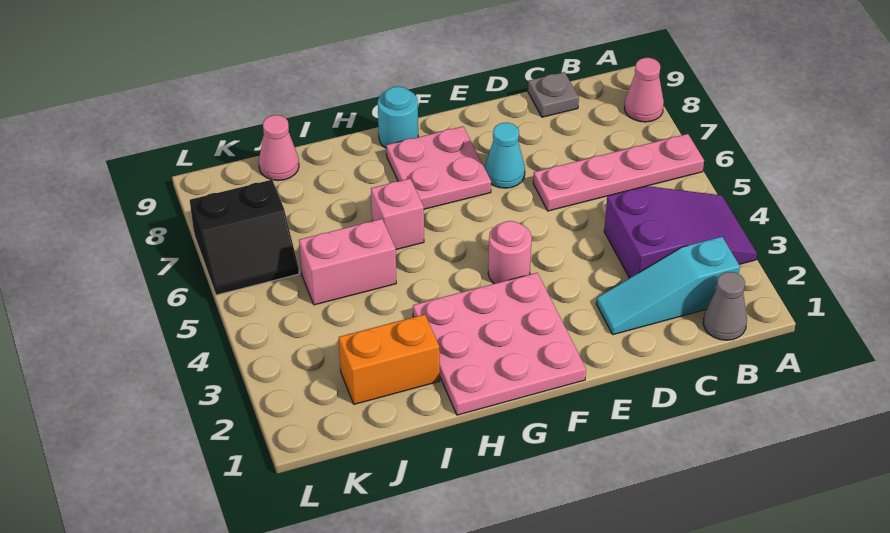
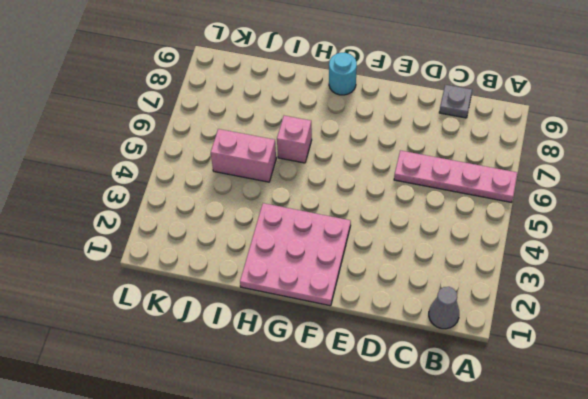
none -> purple slope A3:C4 level 1 top C
none -> pink cone A8 level 1
none -> cyan slope B2:D2 level 1 top B

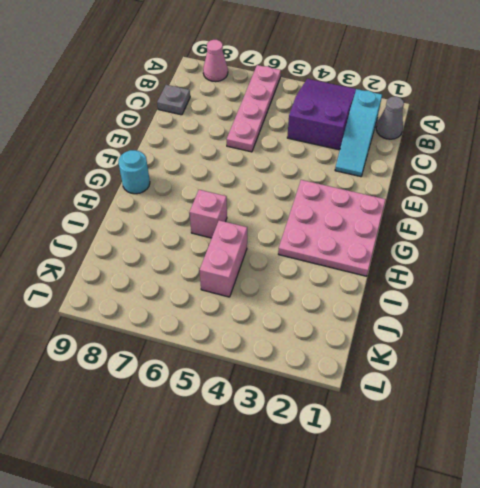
none -> cyan cone E7 level 1
none -> pink round brick F4 level 1
none -> pink plate F7:G8 level 1

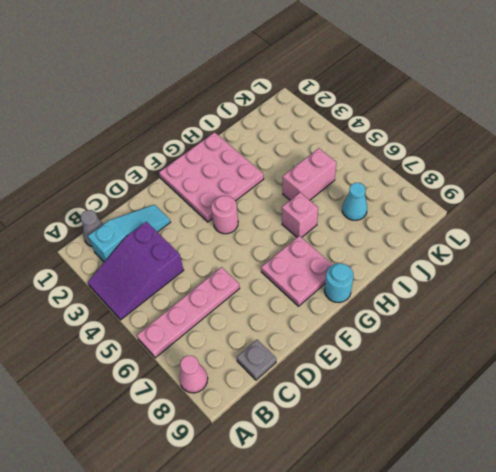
cyan cone J7 level 1 -> cyan cone E7 level 1
none -> orange brick I2:J2 level 1
none -> pink cone J9 level 1
none -> black slope K6:L7 level 1 top 7

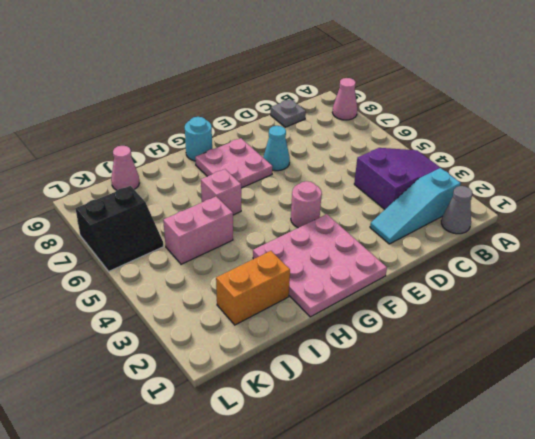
none -> pink plate A6:D6 level 1

